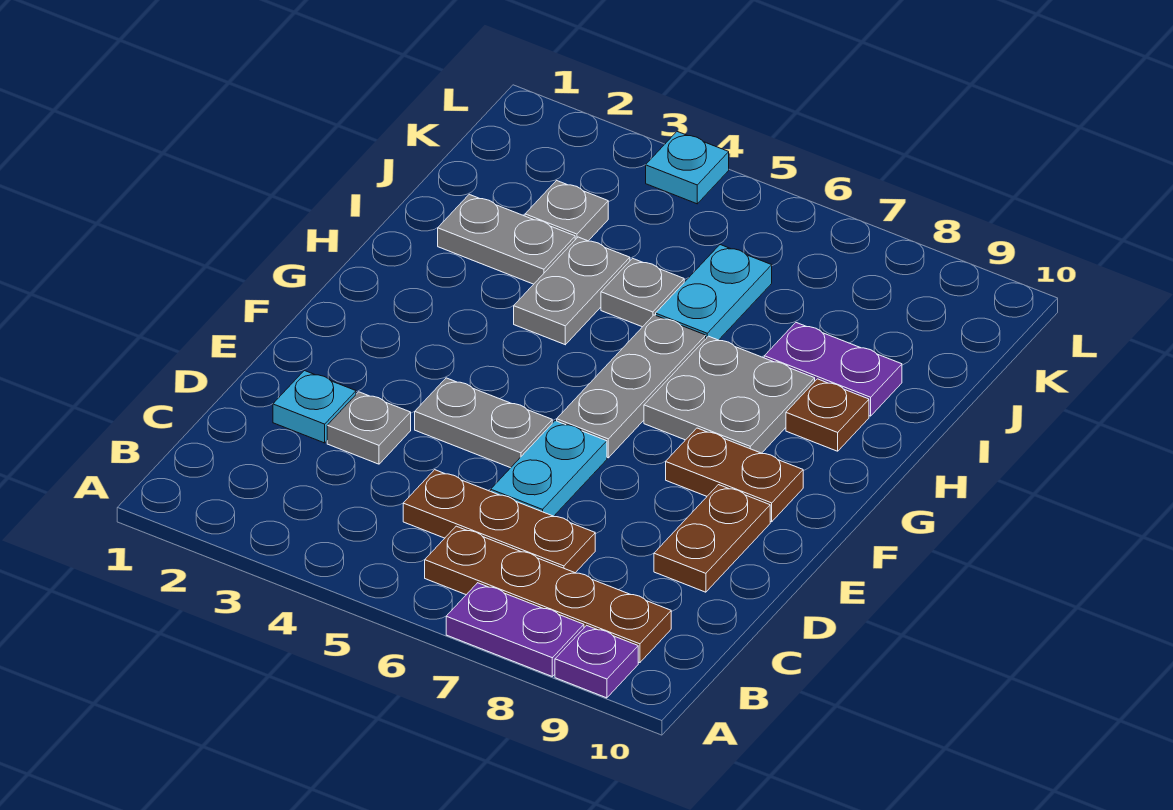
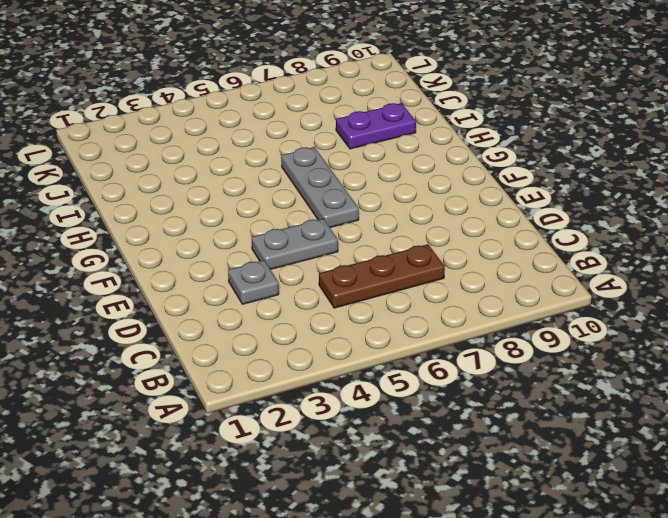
none -> purple plate A7:A8 level 1
none -> purple plate A9 level 1
none -> brown plate B6:B9 level 1

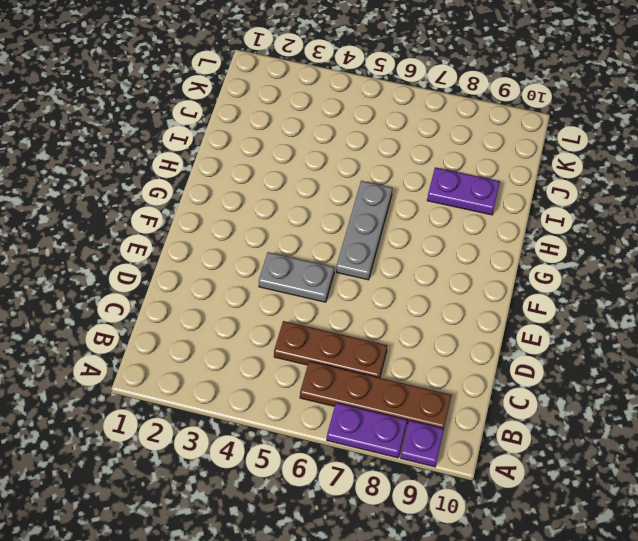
none -> cyan plate D2 level 1
none -> grey plate D3 level 1
none -> cyan plate D6:E6 level 1

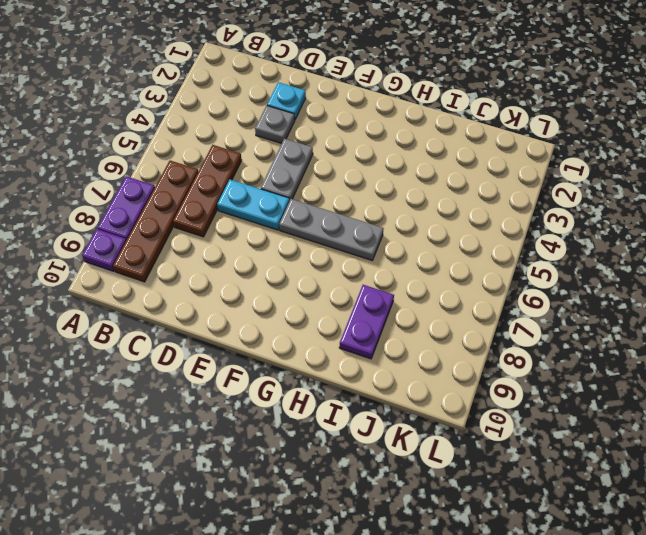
none -> brown plate D9:E9 level 1
none -> brown plate F8:F9 level 1
none -> grey plate G7:H8 level 1

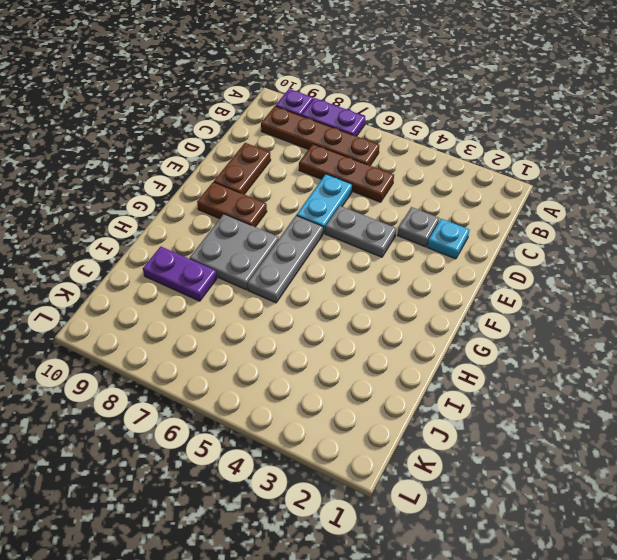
none -> grey plate H4:I4 level 1
none -> brown plate H9 level 1
none -> grey plate I2:I3 level 1

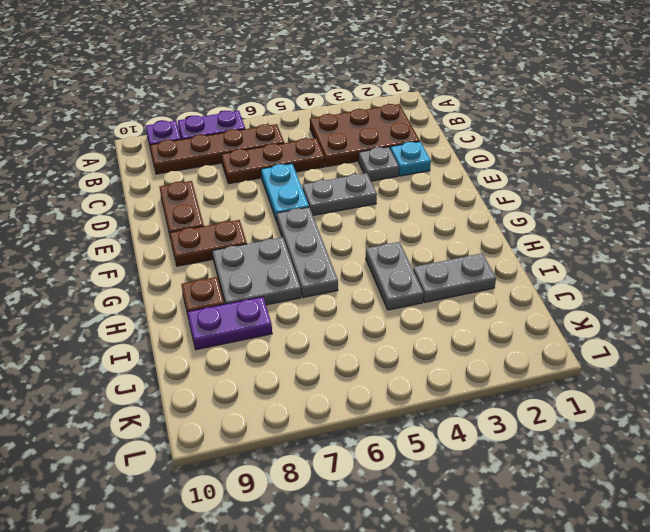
brown plate B2:C4 level 1 -> none
none -> grey plate I5 level 1
none -> cyan plate I6:J6 level 1
none -> grey plate J3 level 1

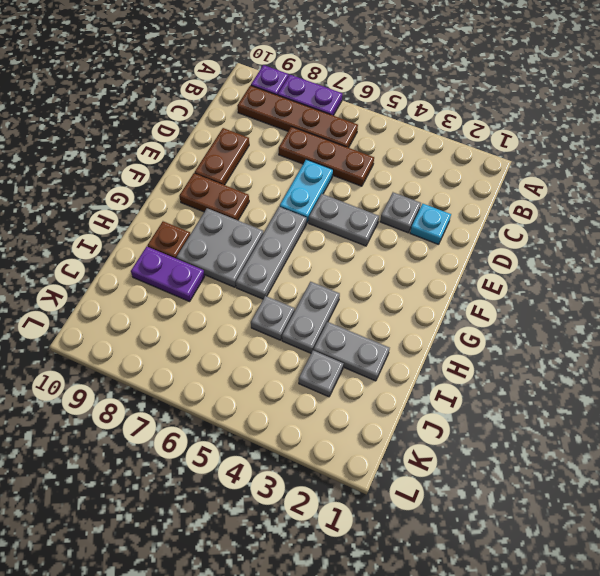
none -> cyan plate I6:J6 level 1
none -> cyan plate L4 level 1

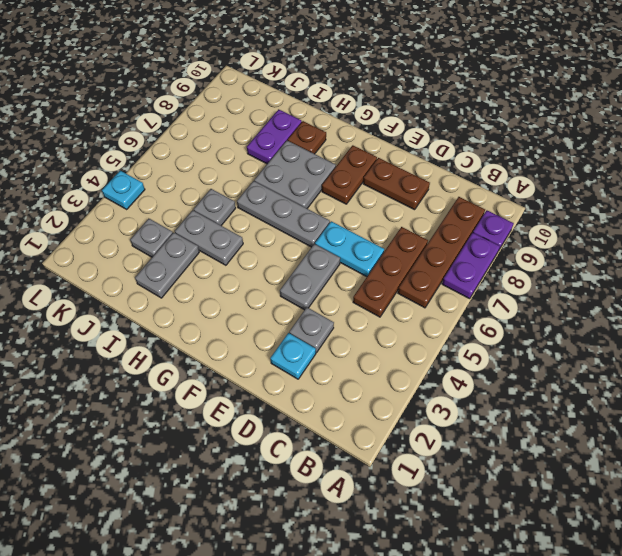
none -> cyan plate I6:J6 level 1

